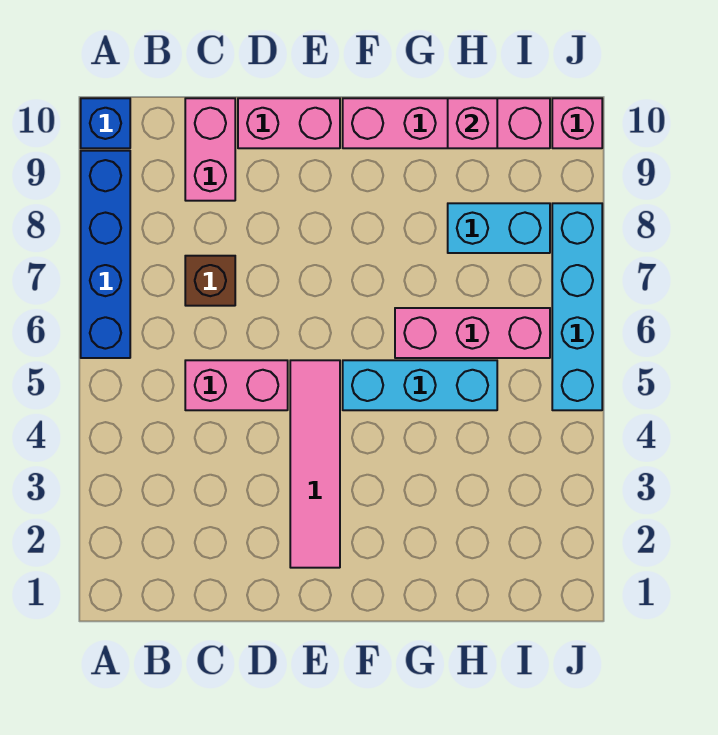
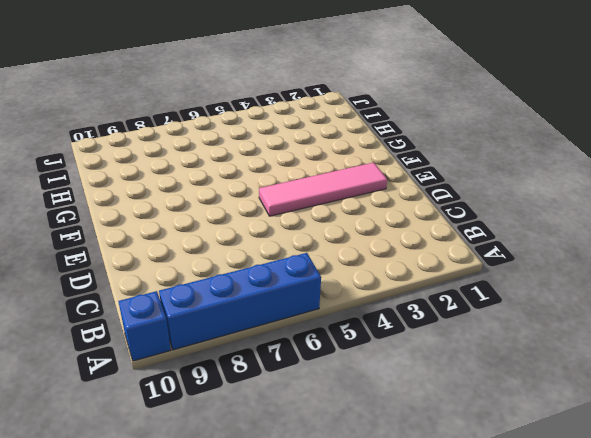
none -> pink brick C5:D5 level 1
none -> brown brick C7 level 1
none -> pink brick C9:C10 level 1

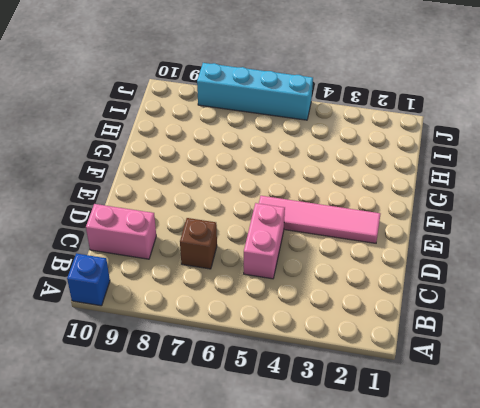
none -> blue brick A6:A9 level 1
none -> pink brick D10:E10 level 1
none -> cyan brick F5:H5 level 1

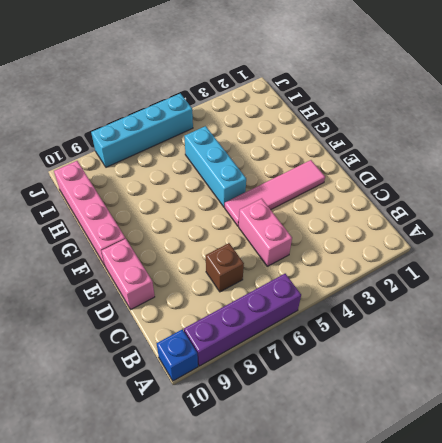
purple brick A6:A9 level 1 -> blue brick A6:A9 level 1
none -> pink brick C9:C10 level 1
none -> pink brick G6:I6 level 1
none -> cyan brick H8:I8 level 1

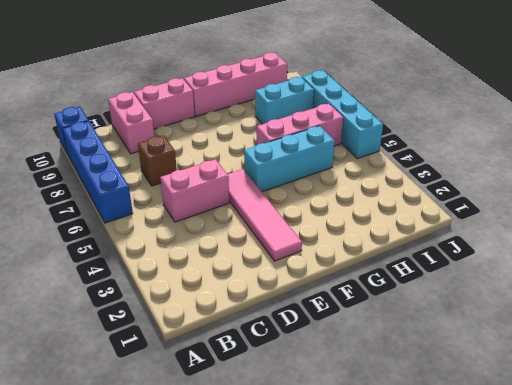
none -> pink brick J10 level 1
none -> pink brick H10 level 2

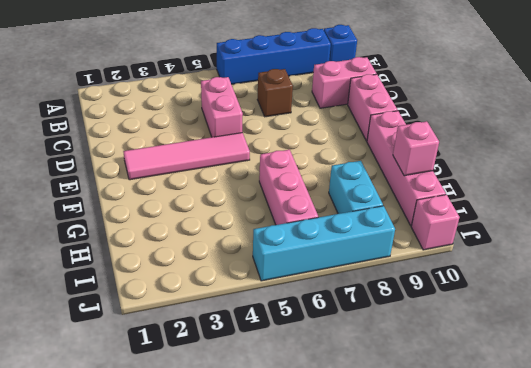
none -> cyan brick F5:H5 level 1

